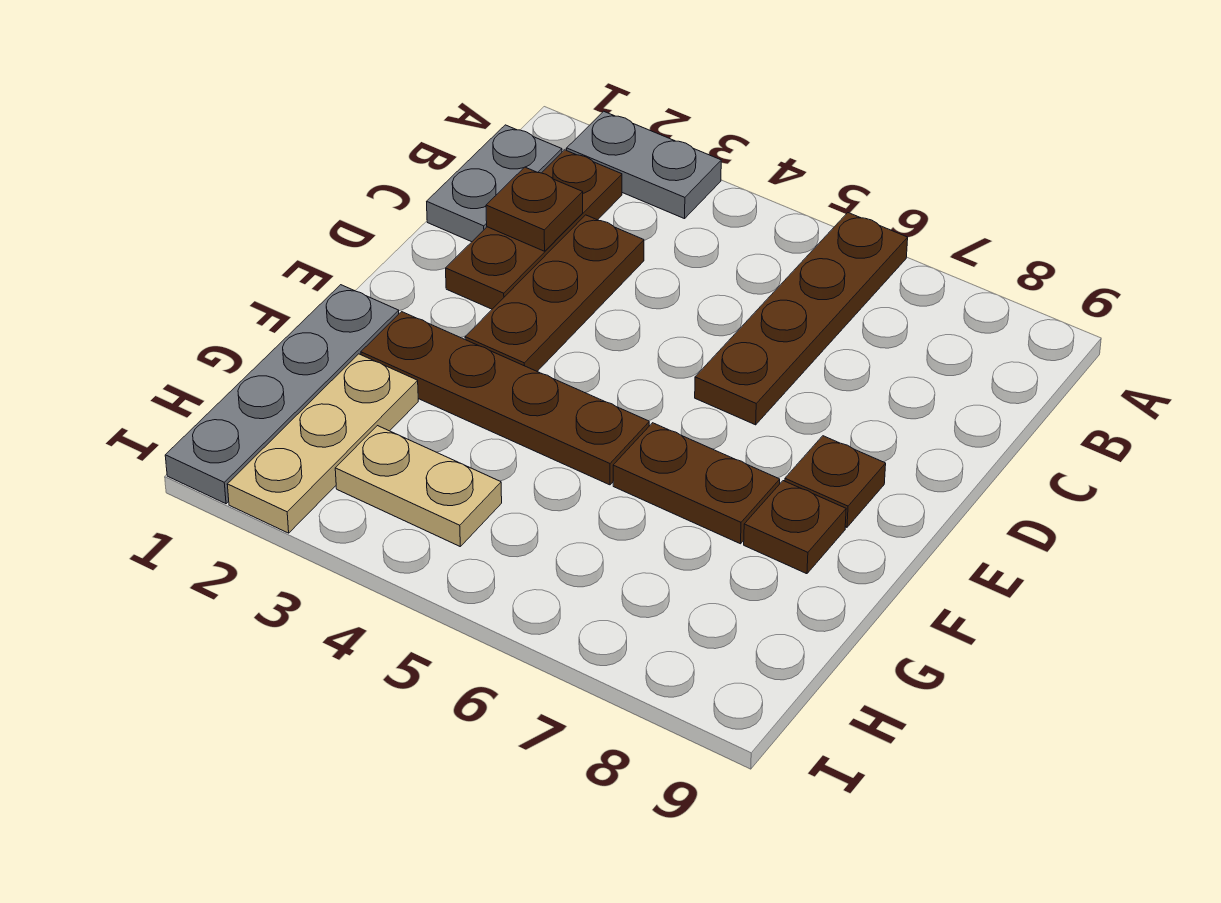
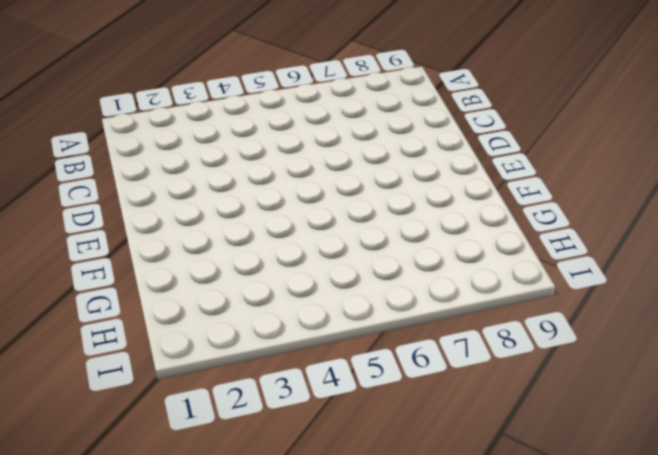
none -> grey plate A2:A3 level 1
none -> brown plate A6:D6 level 1
none -> grey plate B1:C1 level 1

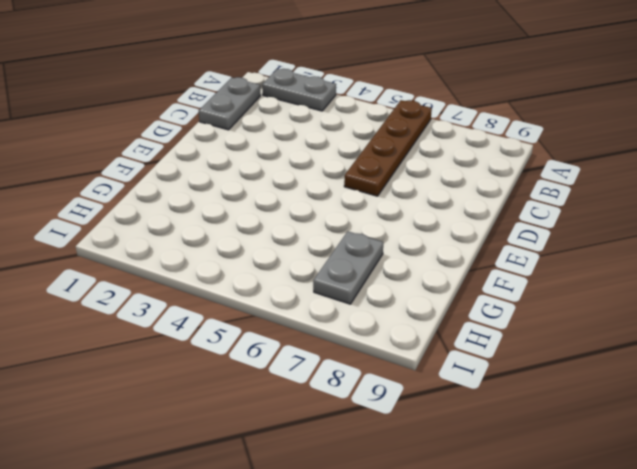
grey plate G7:H7 level 1 -> none
none -> brown plate B2:D2 level 1
none -> brown plate C3:E3 level 1
none -> brown plate E8 level 1

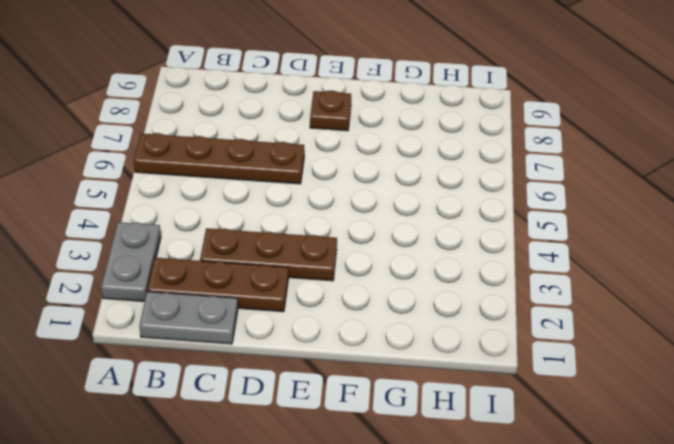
none -> grey plate F1:I1 level 1
none -> brown plate F2:F5 level 1
none -> brown plate F6:F7 level 1

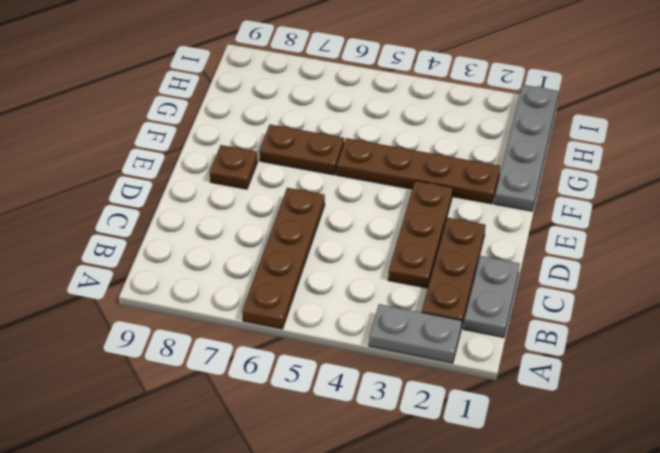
none -> brown plate F8 level 1
none -> tan plate G2:I2 level 1
none -> tan plate H3:H4 level 1

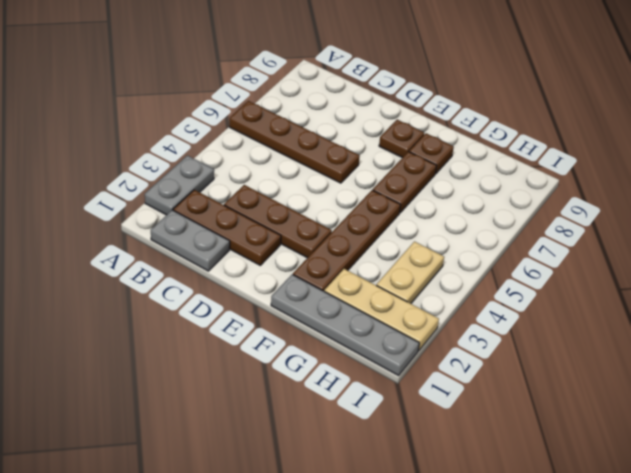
none -> brown plate C2 level 2

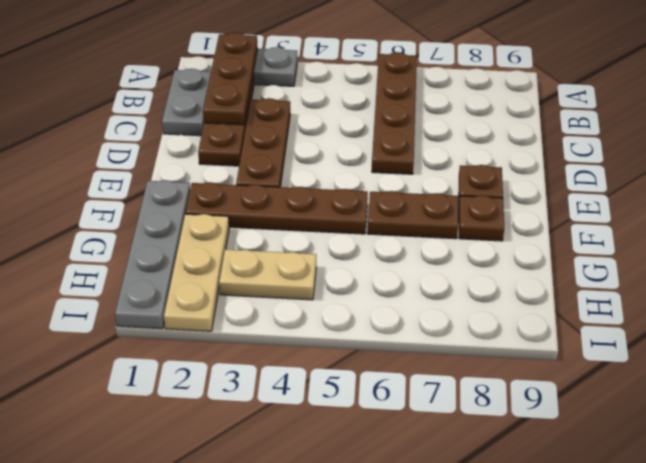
brown plate A2:C2 level 2 -> brown plate C2 level 2

